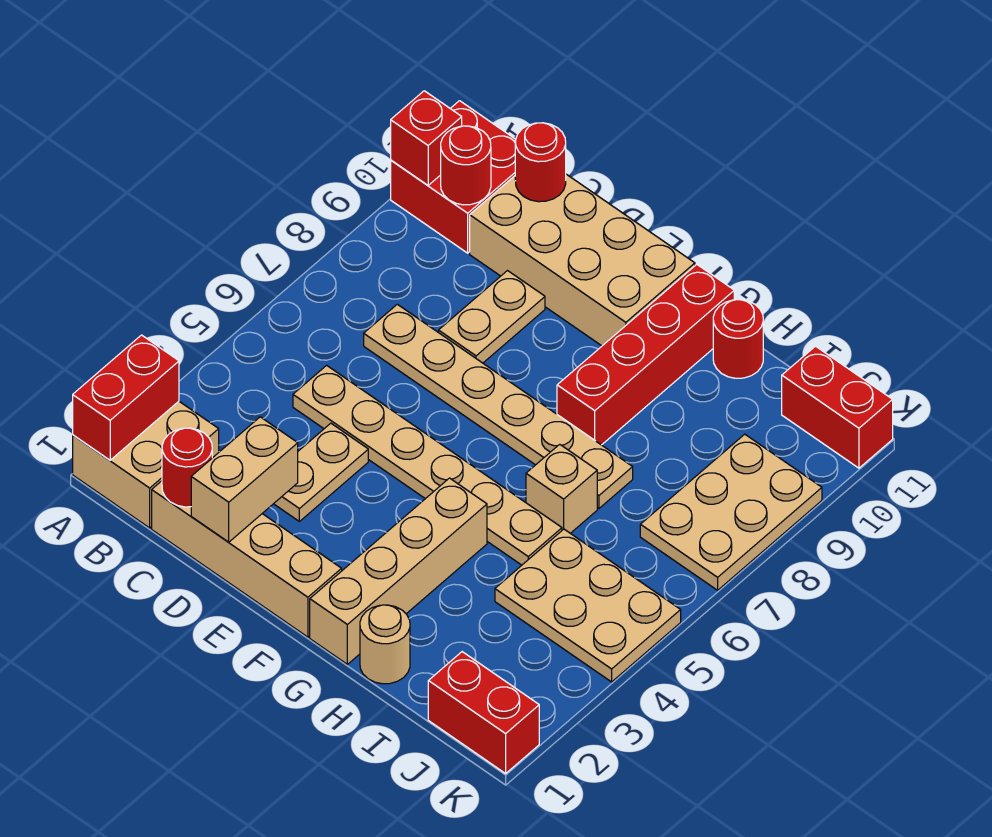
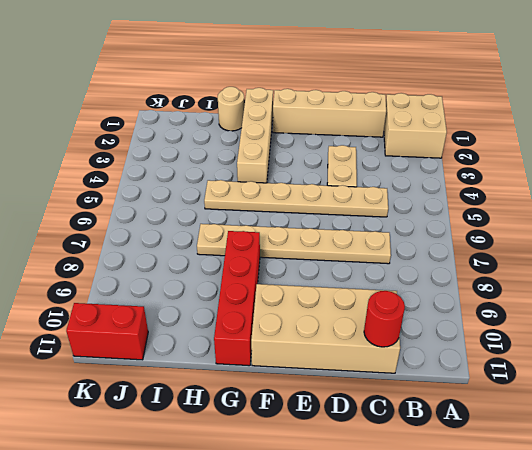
none -> red brick A10:B11 level 1
none -> tan plate D8:D9 level 1
none -> tan brick H6 level 1

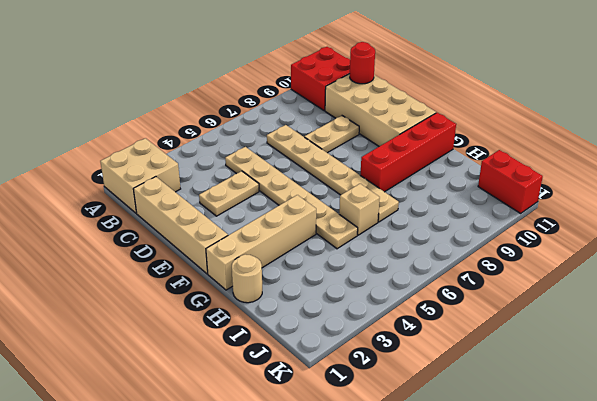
none -> red round brick H11 level 1
none -> tan plate I4:K5 level 1
none -> red brick J1:K1 level 1

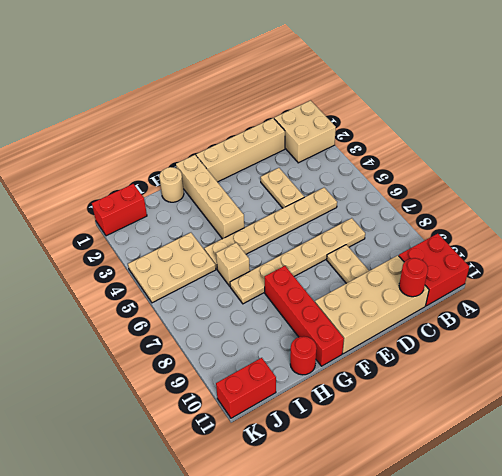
none -> tan plate J7:K9 level 1
none -> red brick A1:A2 level 2
none -> red brick A10 level 2

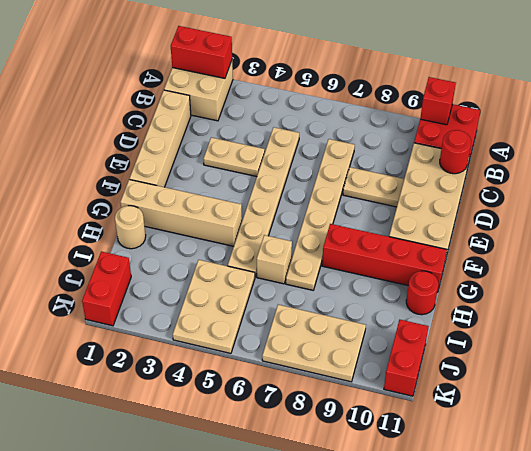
none -> red round brick B10 level 2
none -> red round brick C1 level 2
none -> tan brick D1:D2 level 2

